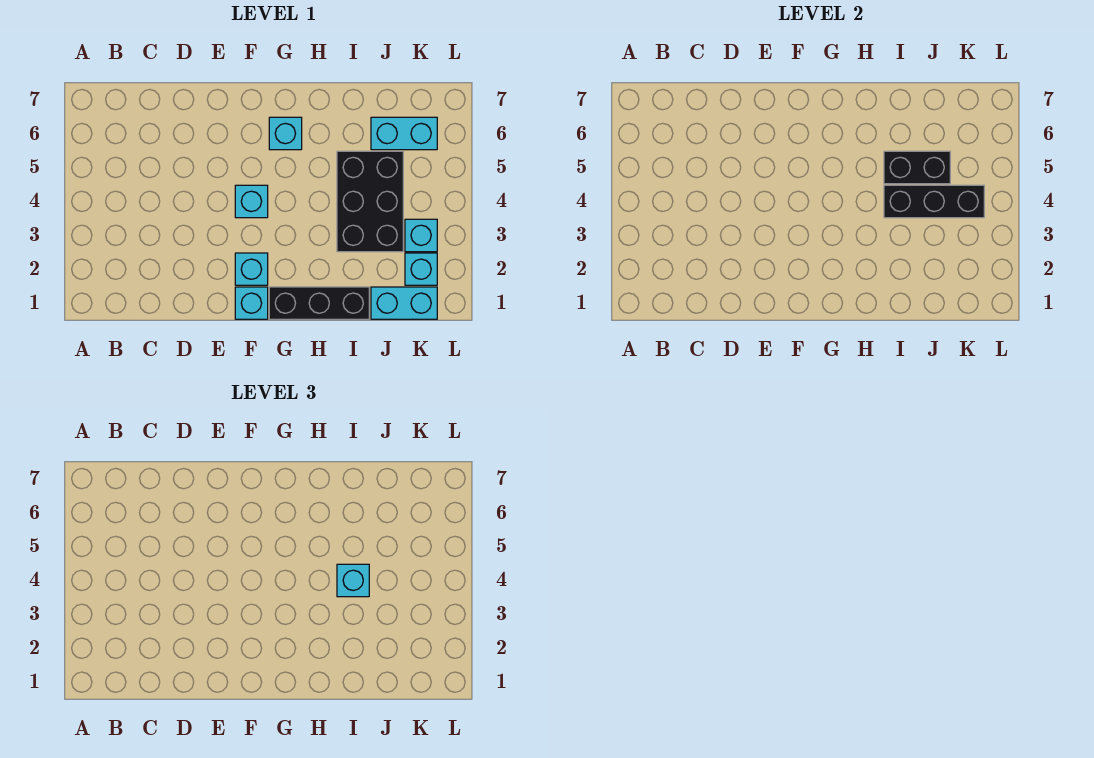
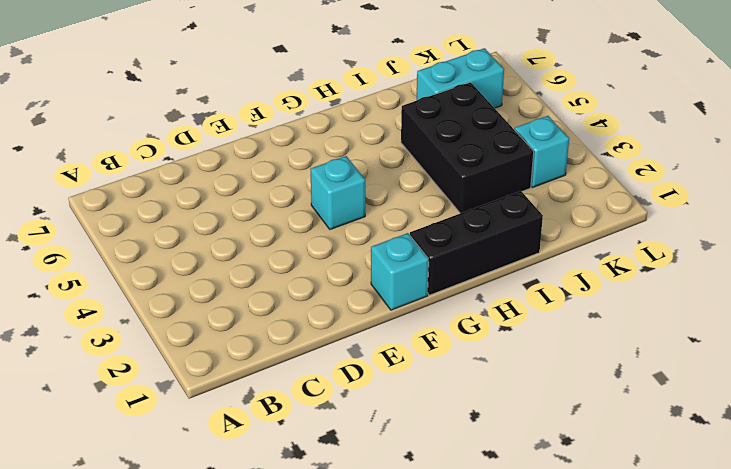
none -> cyan brick F2 level 1
none -> cyan brick G6 level 1
none -> cyan brick J1:K1 level 1

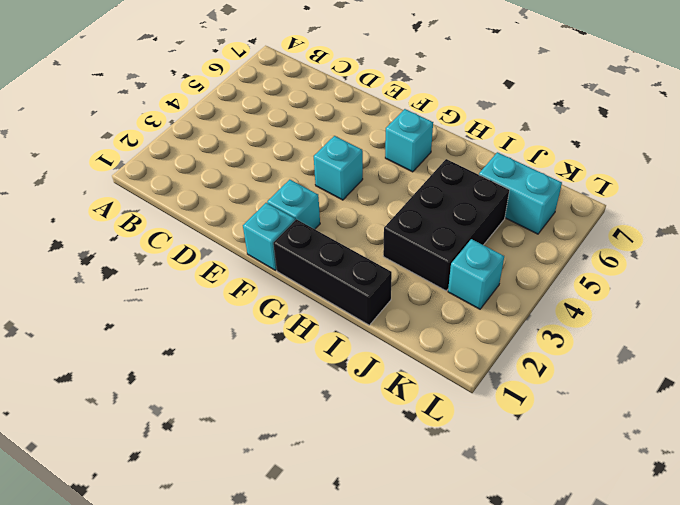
none -> cyan brick J1:K1 level 1
none -> cyan brick K2 level 1
none -> black brick I4:K4 level 2

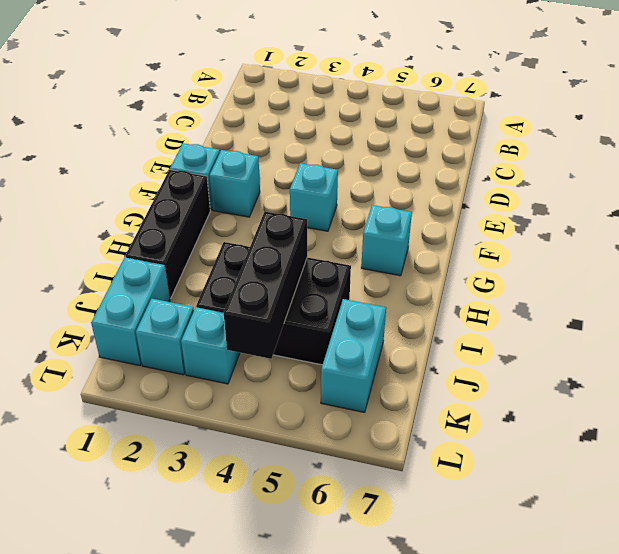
none -> black brick I5:J5 level 2
none -> cyan brick I4 level 3

